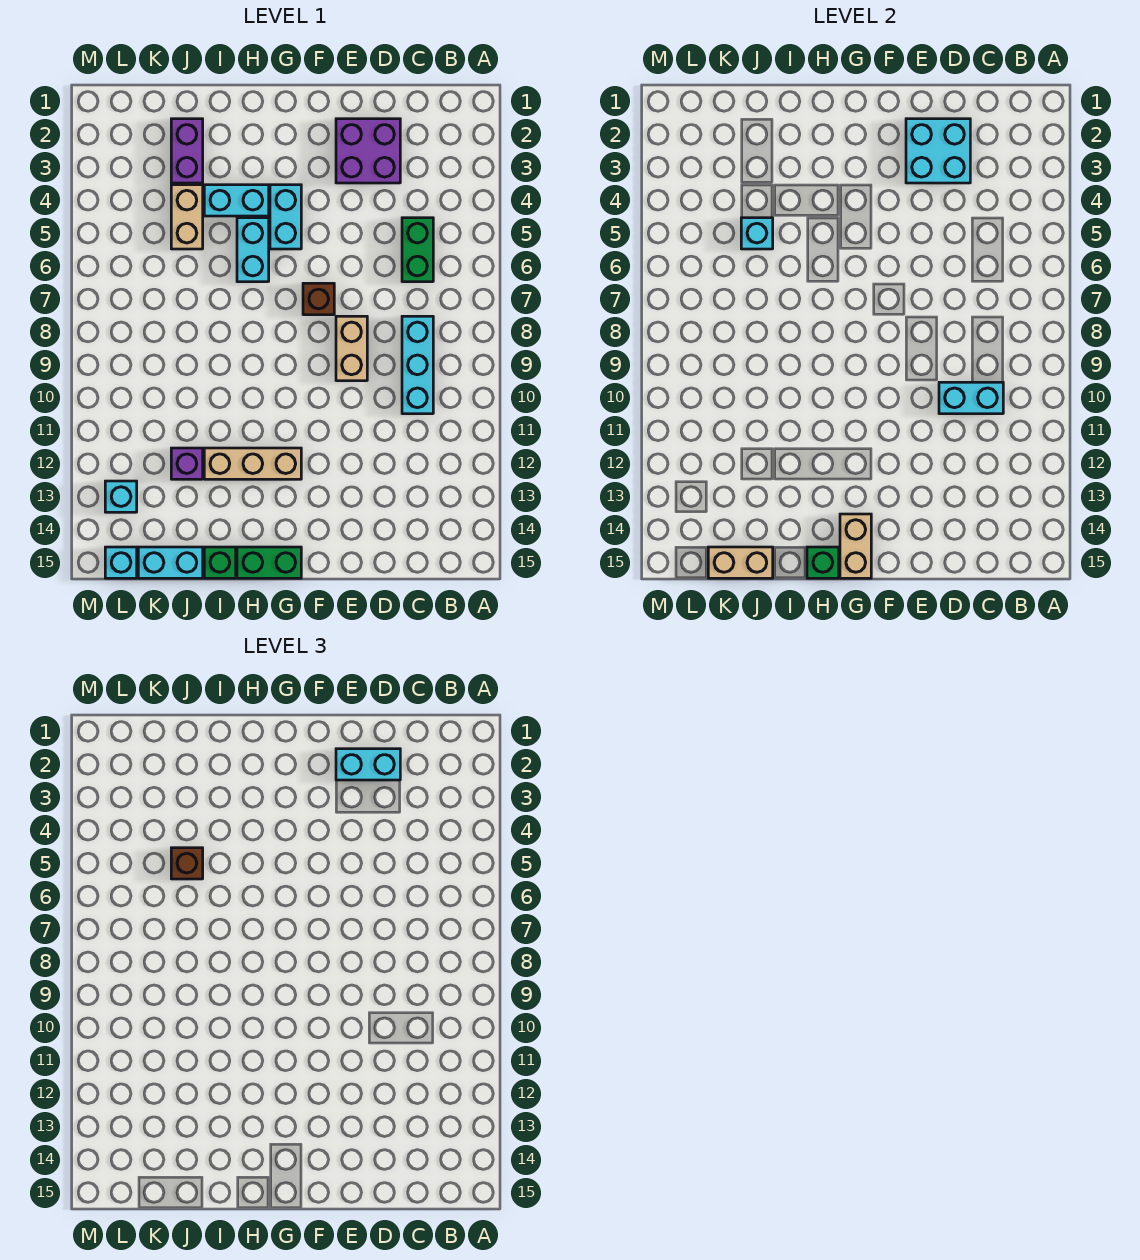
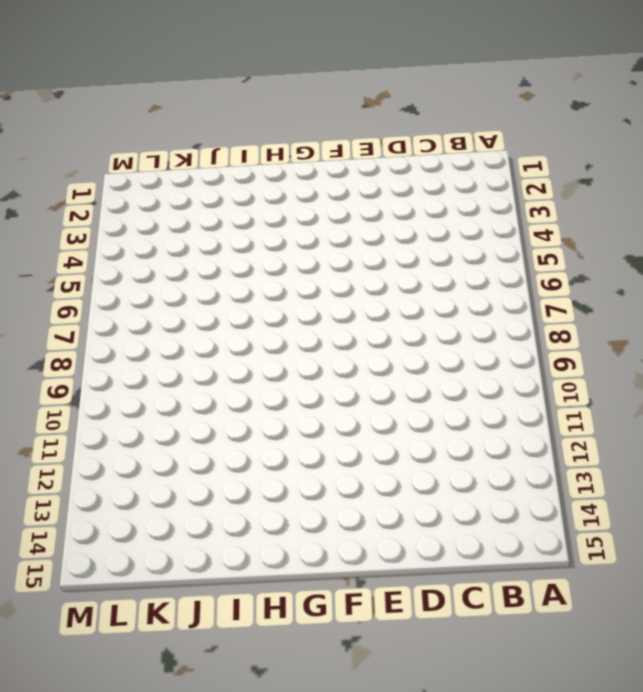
none -> green brick C5:C6 level 1
none -> cyan brick C8:C10 level 1
none -> purple brick D2:E3 level 1

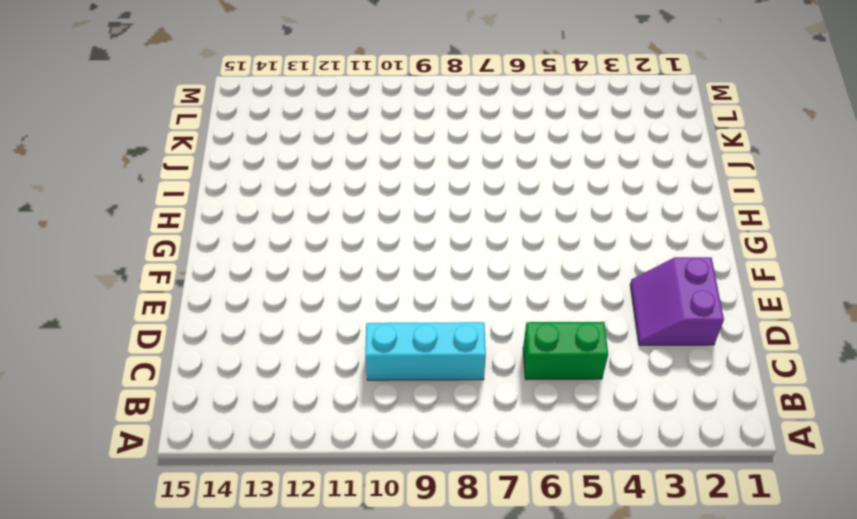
purple slope D2:E3 level 1 top 2 -> purple brick D2:E3 level 1
none -> tan brick E8:E9 level 1
none -> brown brick F7 level 1
none -> cyan brick G4:G5 level 1

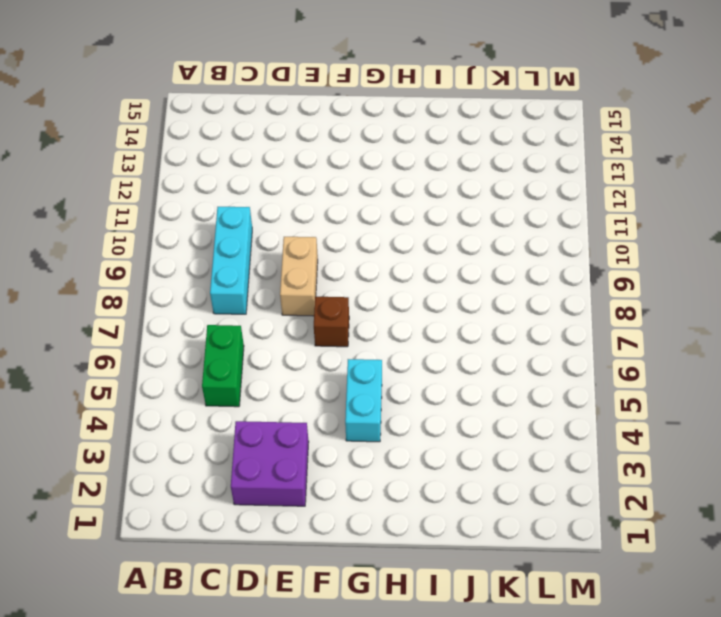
none -> tan brick G12:I12 level 1
none -> green brick G15:H15 level 1
none -> cyan brick H4:I4 level 1

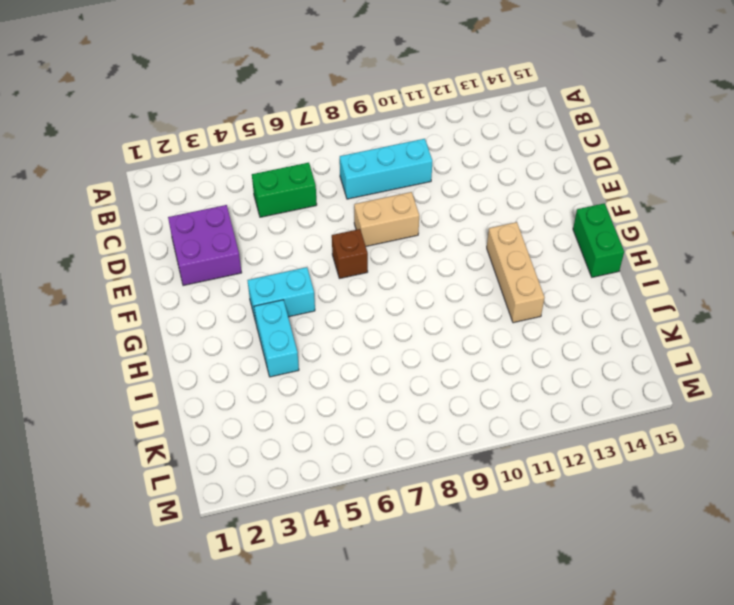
none -> cyan brick H5:H6 level 1
none -> green brick I15 level 1
none -> purple brick J2:J3 level 1

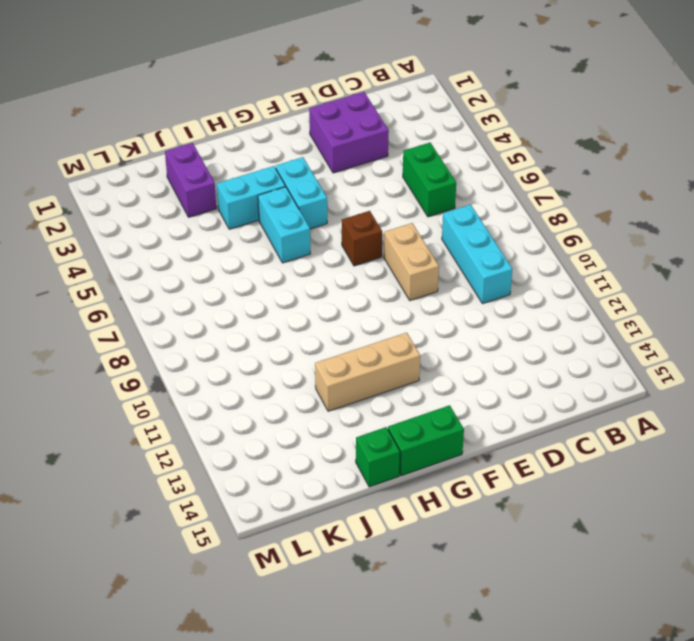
none -> tan brick J4:J5 level 1
none -> purple brick J12 level 1
none -> cyan brick J15:K15 level 1

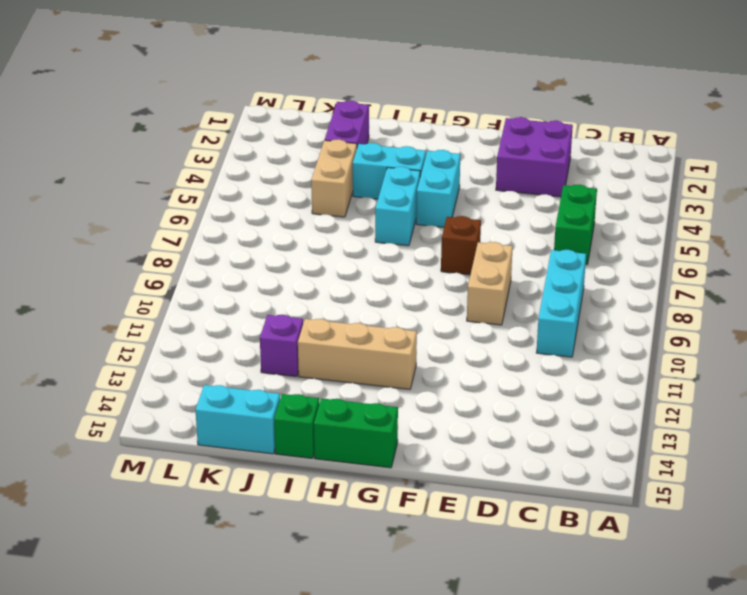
none -> cyan brick L13 level 1
none -> cyan brick L15 level 1
none -> cyan brick C10:D10 level 2

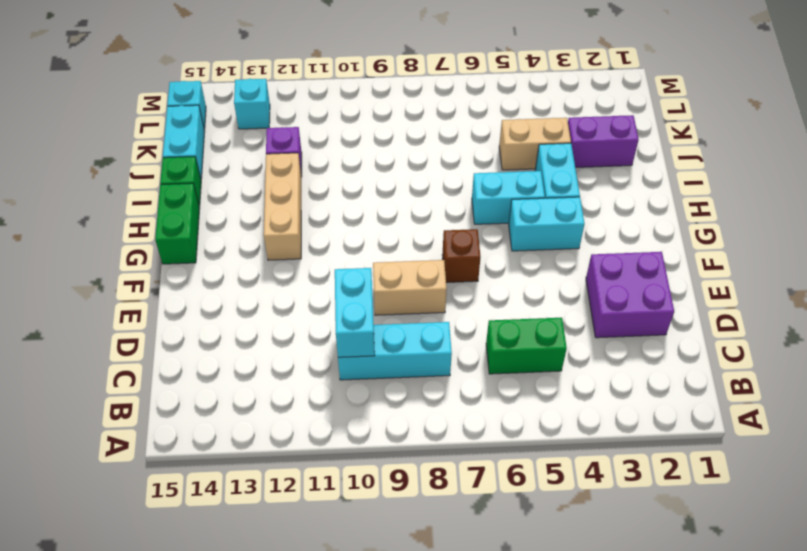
none -> cyan brick D2:E3 level 2
none -> tan brick G14:G15 level 2
none -> green brick H15 level 2

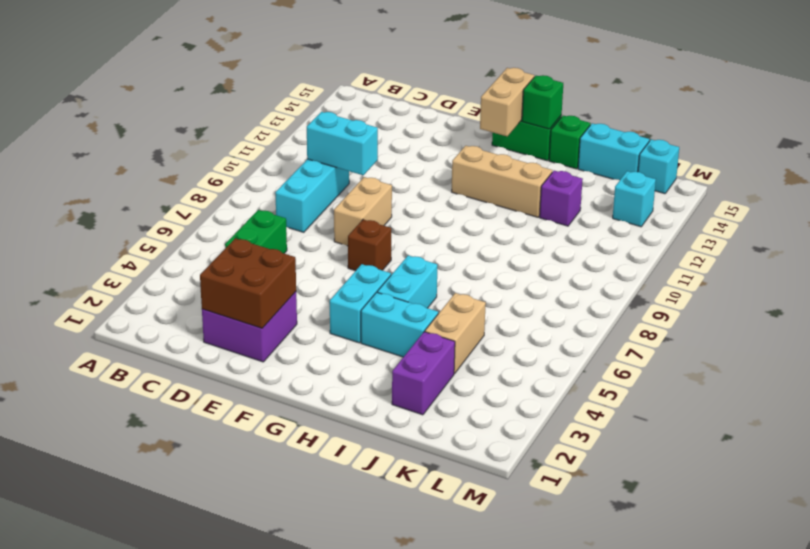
brown brick D2:E3 level 2 -> cyan brick D2:E3 level 2
none -> cyan brick J5 level 2
none -> tan brick J15:K15 level 2
none -> cyan brick D2:E2 level 3

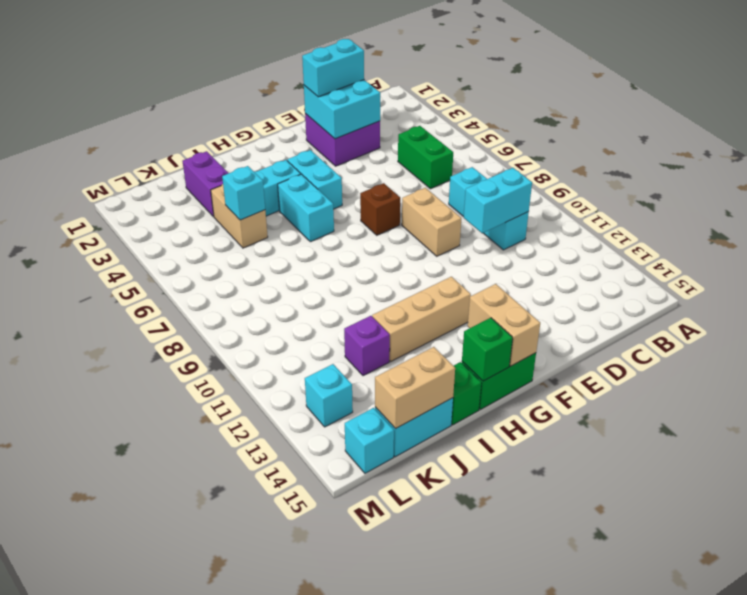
none -> brown brick J5 level 3

